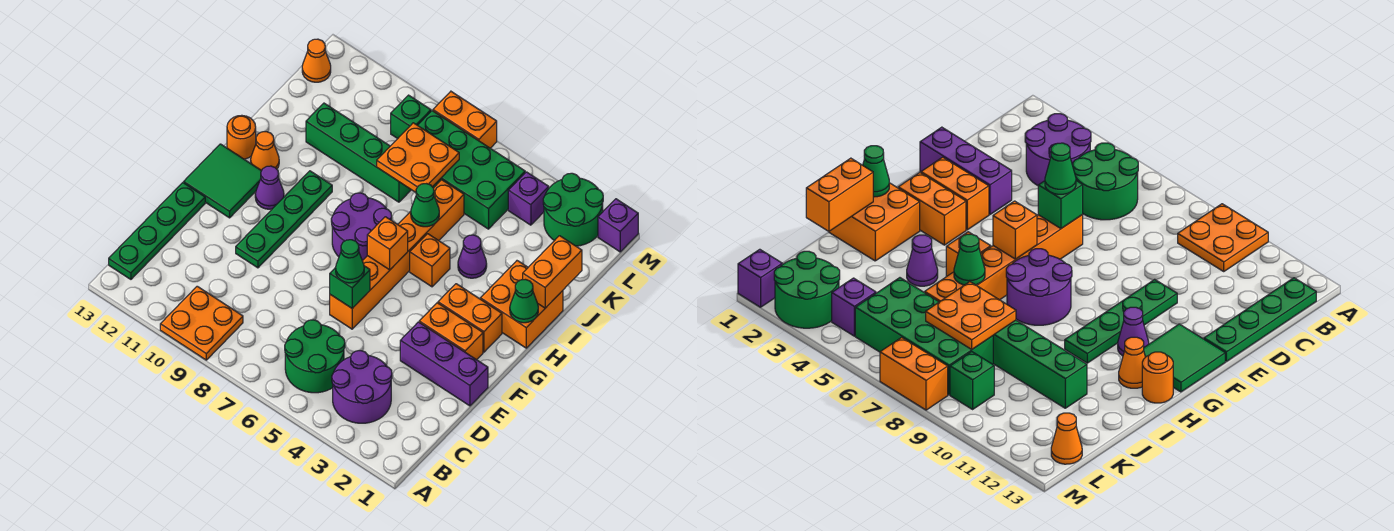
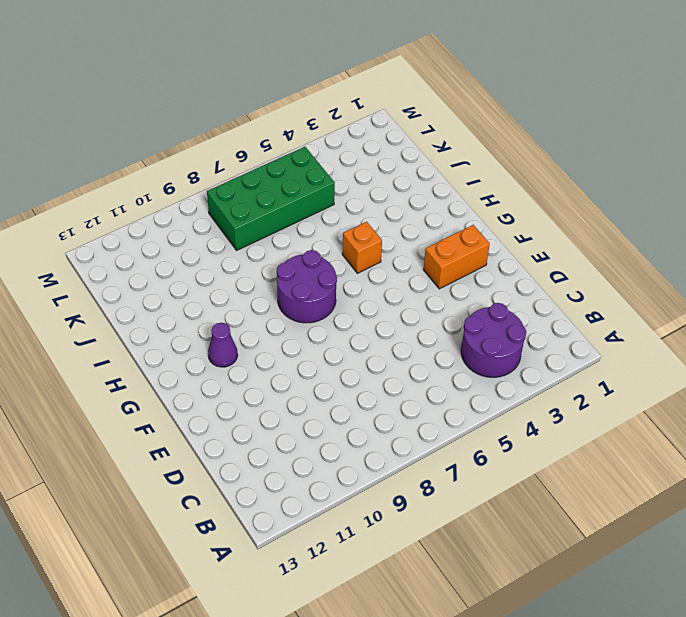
none -> orange plate A9:B10 level 1
none -> green round brick B5:C6 level 1
none -> green plate B13:E13 level 1
none -> purple brick E1:E3 level 1

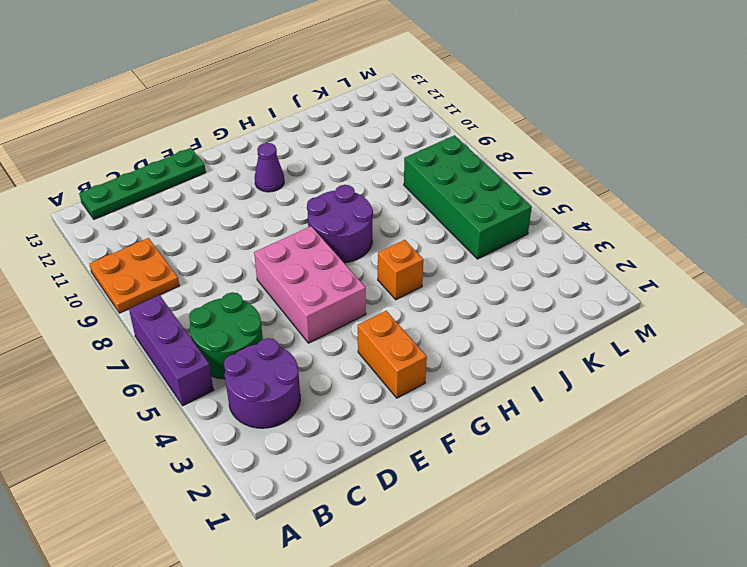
purple brick A5:A7 level 1 -> purple brick E1:E3 level 1
pink brick E5:F7 level 1 -> orange brick E6:J6 level 1
none -> green plate E10:H10 level 1
none -> green tile F12:G13 level 1
none -> orange brick G2:G3 level 1
none -> orange brick H1:I2 level 1

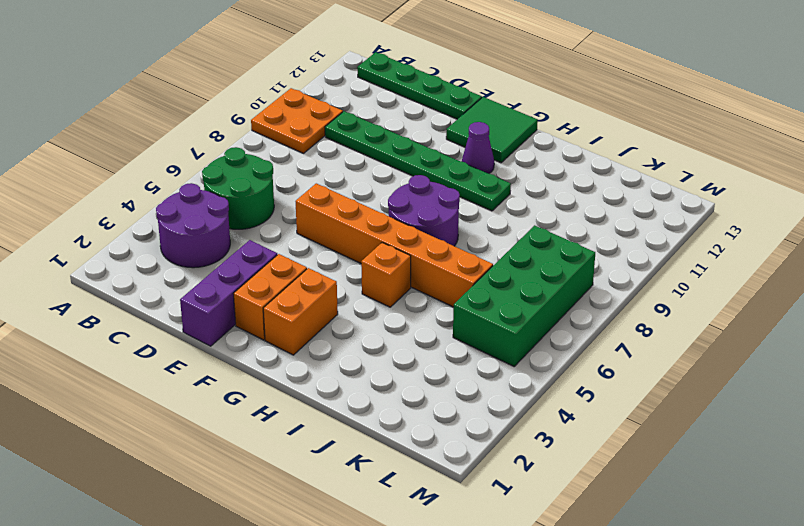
green plate C10:H10 level 1 -> green plate E10:H10 level 1
none -> orange brick H1:I2 level 1
none -> orange cone H12 level 1
none -> orange round brick H13 level 1
none -> purple cone I4 level 1

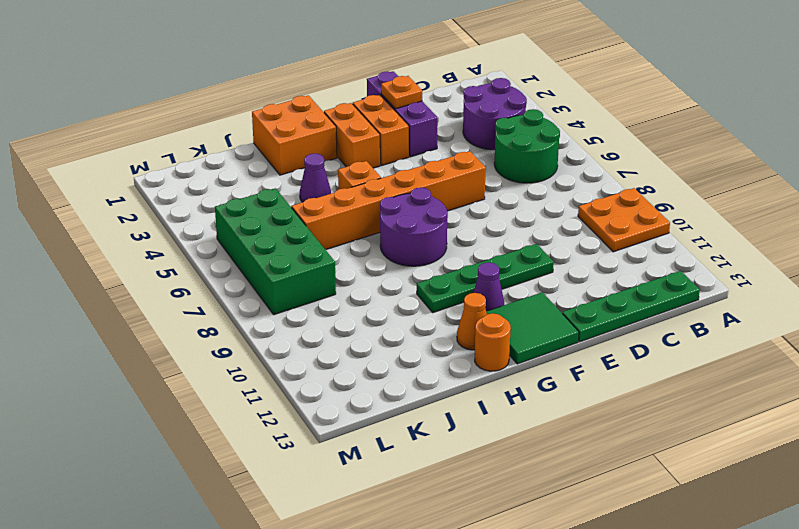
orange plate E2 level 2 -> none
none -> green brick J8:J11 level 1
none -> green round brick L2:M3 level 1
none -> purple brick L4 level 1
none -> green brick L9 level 1

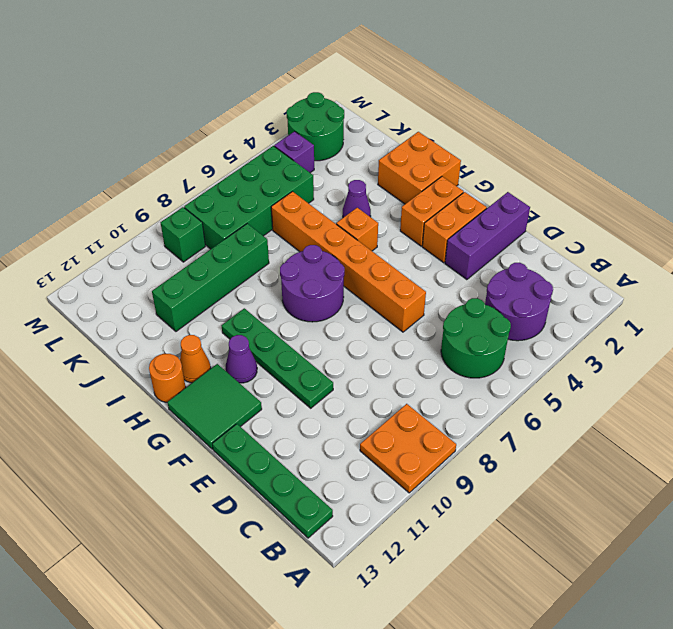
none -> orange cone L13 level 1
none -> purple brick M1 level 1
none -> orange brick M7:M8 level 1
none -> green brick E6 level 2

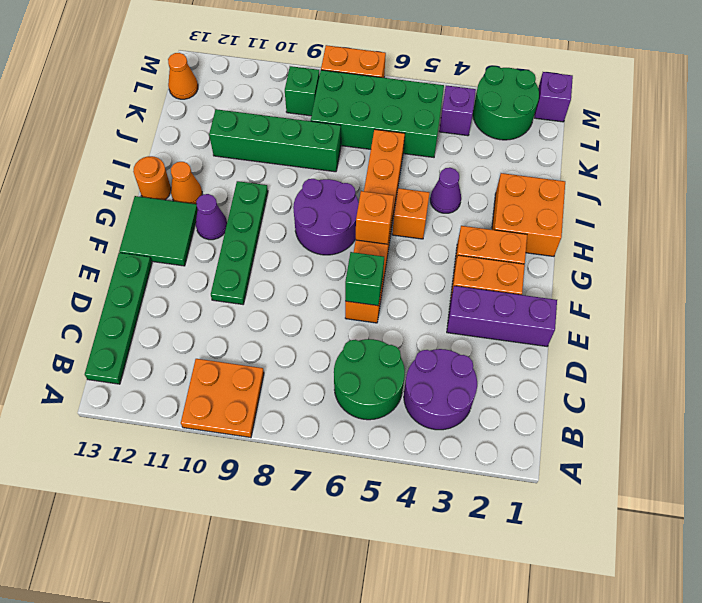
none -> green cone H1 level 2
none -> orange brick I1:J1 level 2
none -> green cone I6 level 2
none -> orange plate J7:K8 level 2

